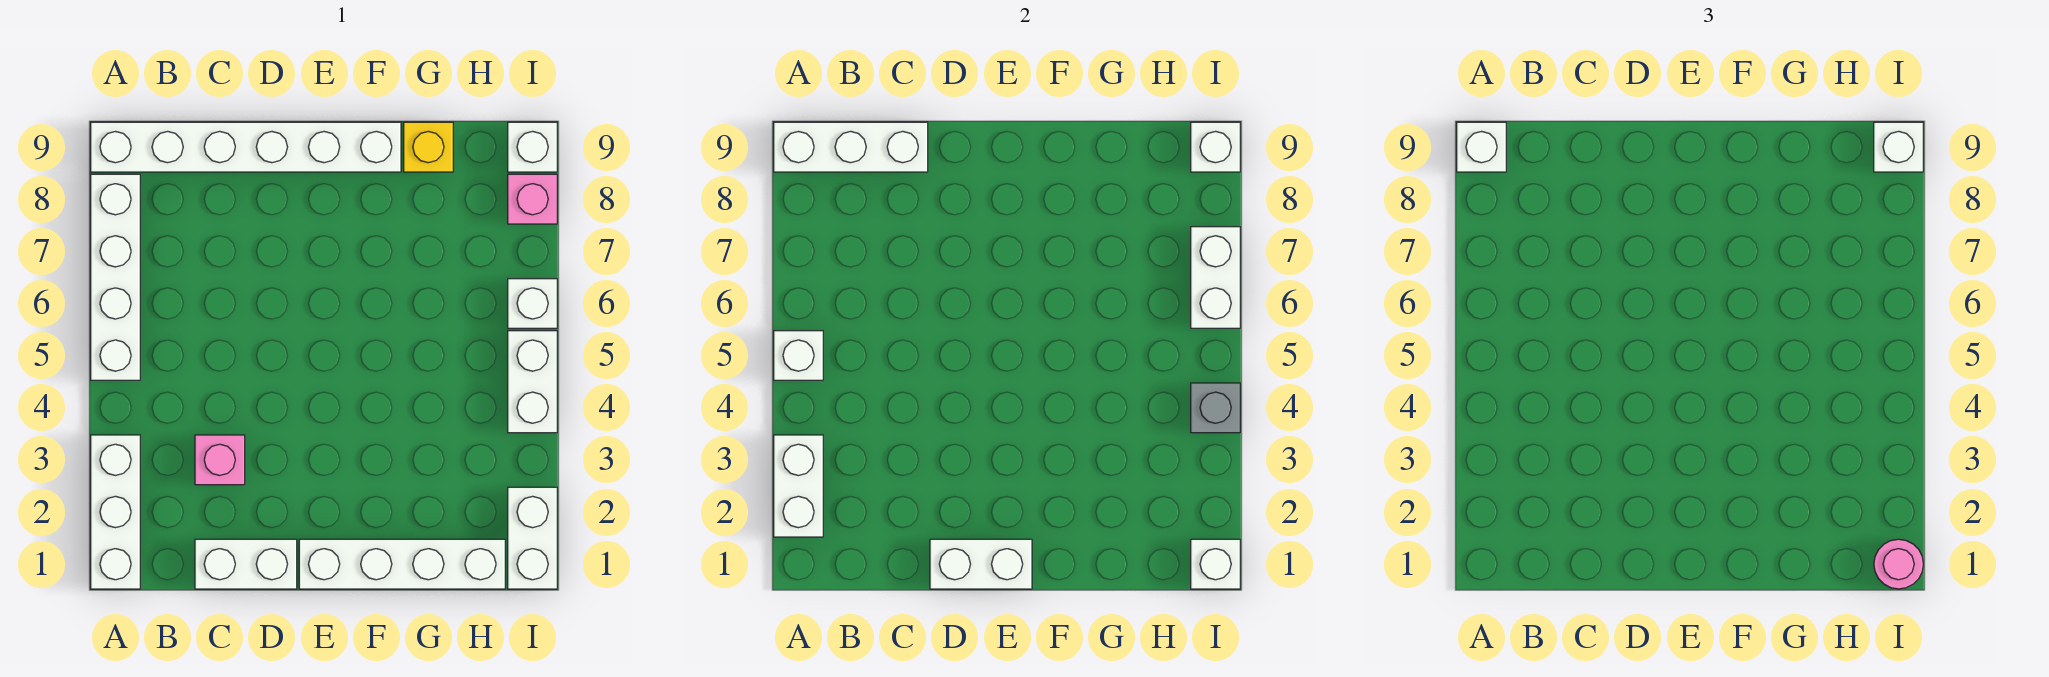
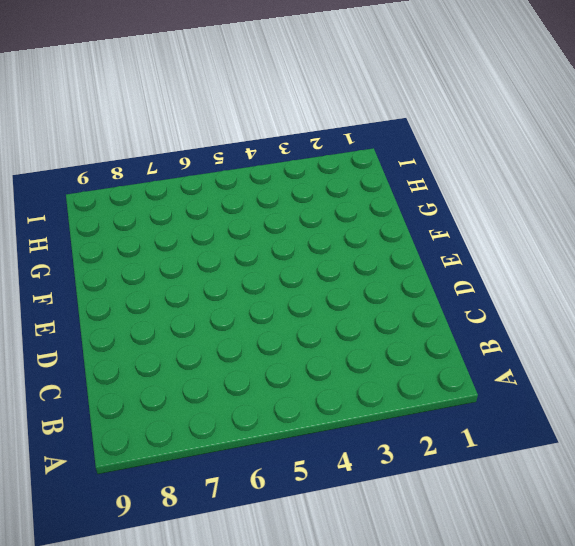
none -> white brick A1:A3 level 1
none -> white brick A5:A8 level 1
none -> white brick A9:F9 level 1

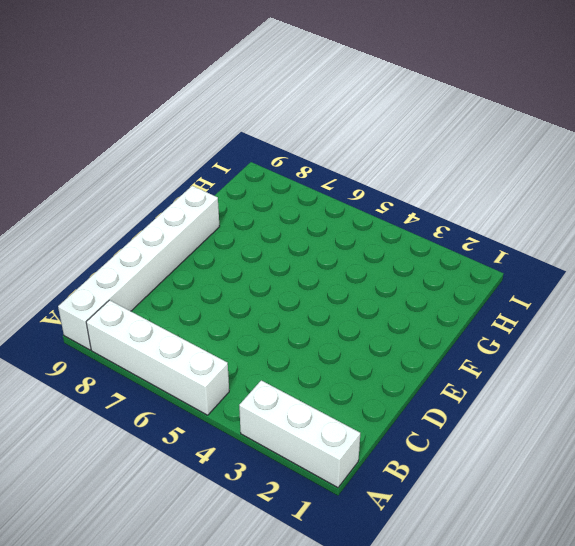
none -> white brick C1:D1 level 1
none -> pink brick C3 level 1
none -> white brick E1:H1 level 1

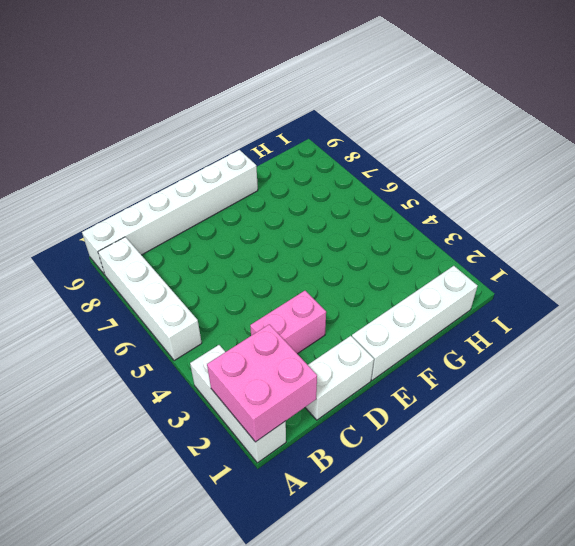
pink brick A1:B2 level 2 -> white brick A2:A3 level 2
pink brick C3:D3 level 1 -> pink brick C3 level 1
none -> yellow brick G9 level 1
none -> white brick I1:I2 level 1
none -> white brick I4:I5 level 1

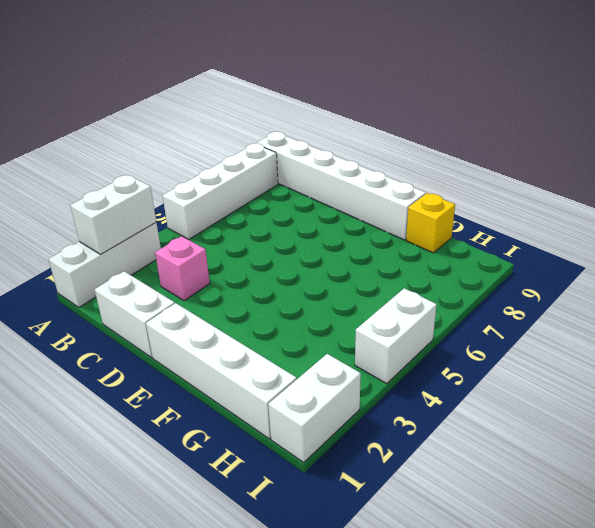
none -> white brick I6 level 1
none -> pink brick I8 level 1
none -> white brick I9 level 1

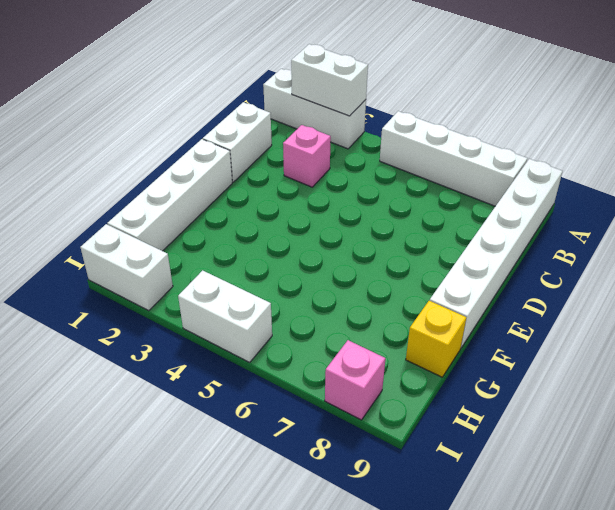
none -> white brick I6 level 1
none -> white brick I9 level 1
none -> white brick A5 level 2

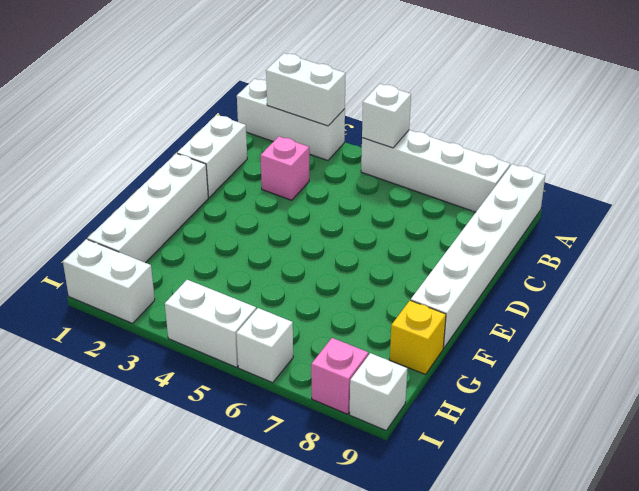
none -> white brick A9:C9 level 2
none -> white brick D1:E1 level 2
none -> white brick I1 level 2

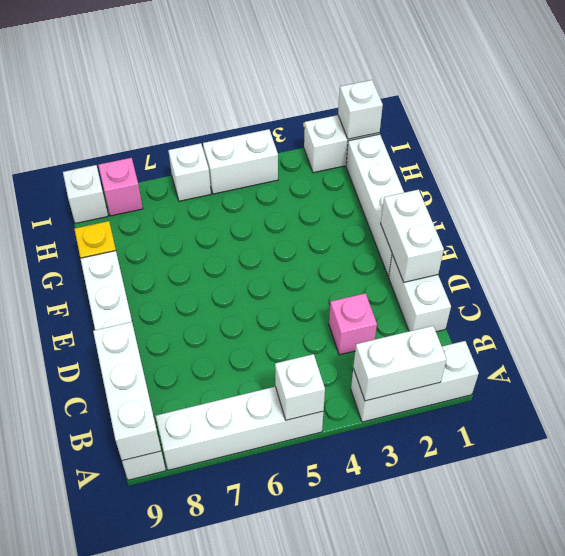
none -> grey brick I4 level 2
none -> white brick I6:I7 level 2
none -> white brick I9 level 2

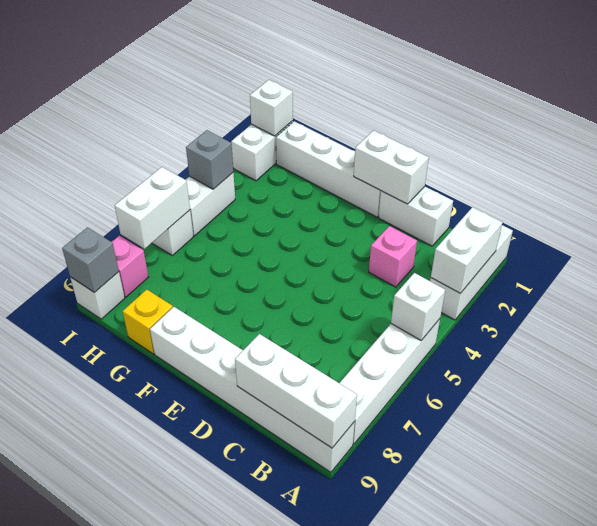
grey brick I9 level 2 -> white brick I9 level 2
none -> white brick A9 level 3
none -> pink round brick I1 level 3
none -> white brick I9 level 3

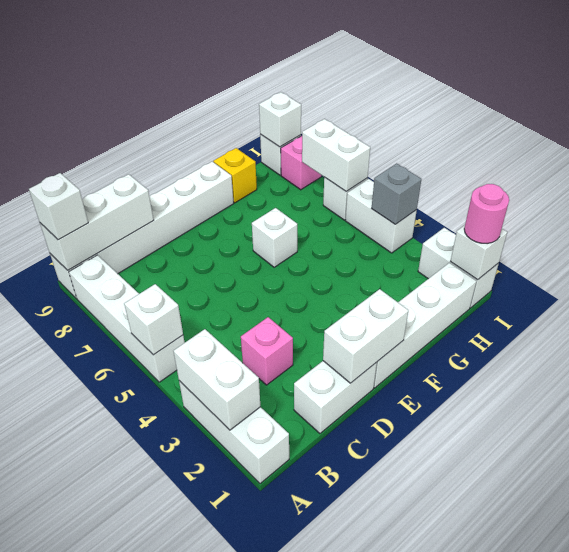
white brick F6 level 1 -> white brick I9 level 3

